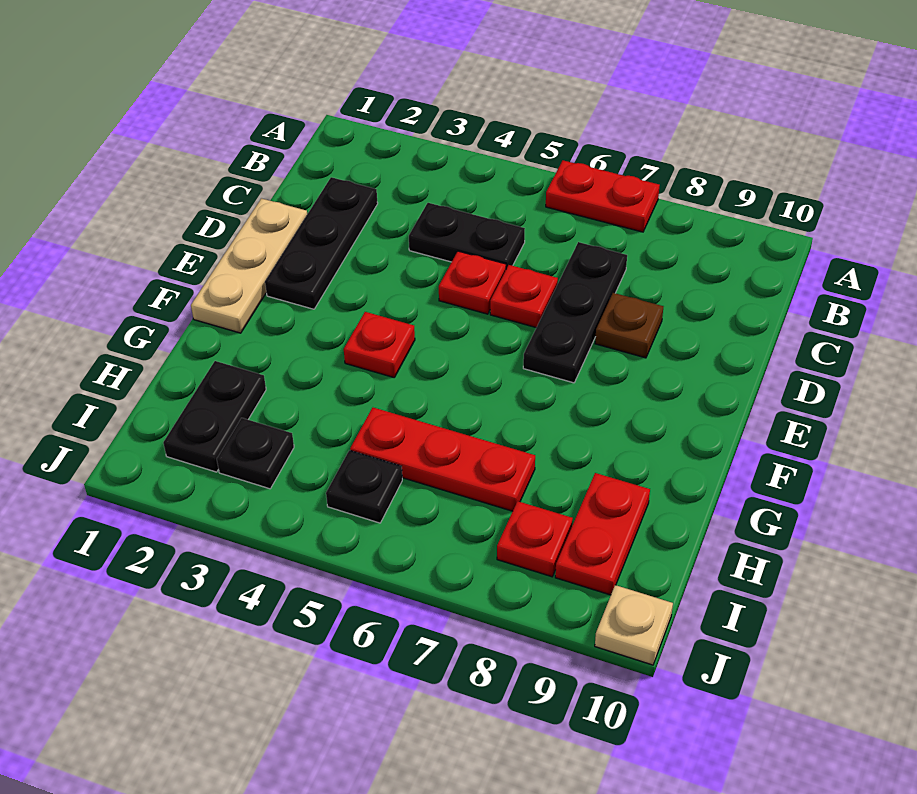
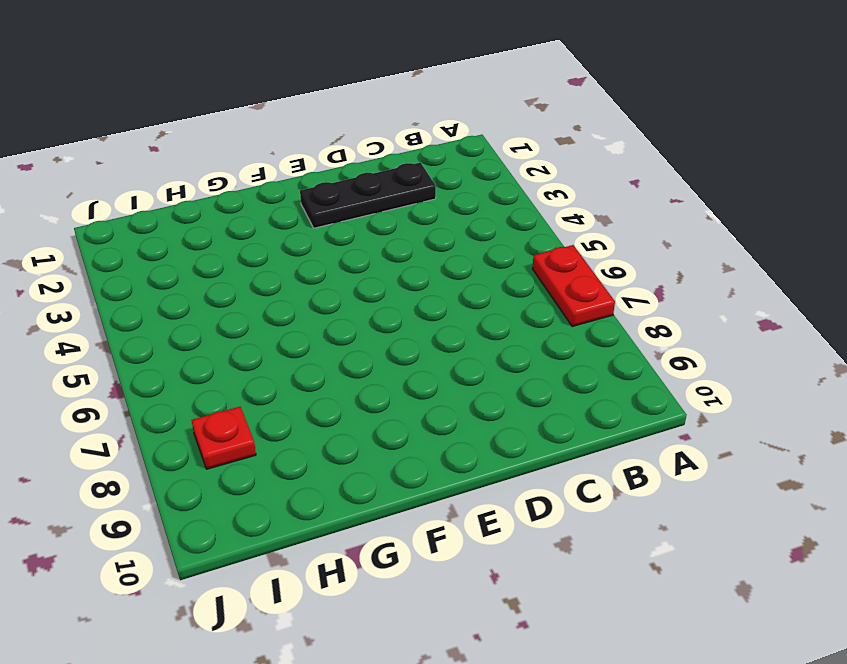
none -> black plate C4:C5 level 1
none -> black plate C7:E7 level 1
none -> tan plate D1:F1 level 1

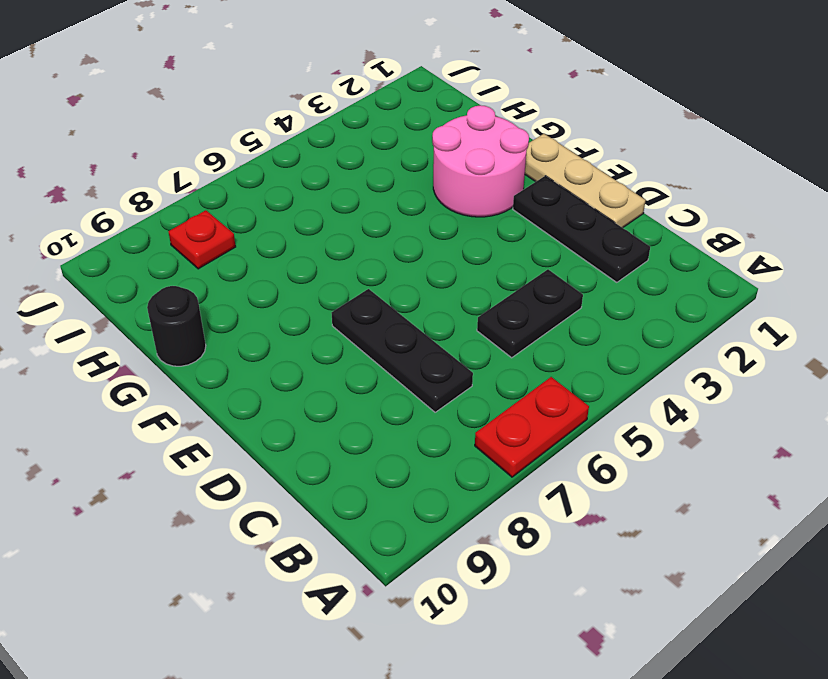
pink round brick F2:G3 level 1 -> none
black round brick G10 level 1 -> none
none -> red plate D5 level 1
none -> red plate D6 level 1
none -> brown plate D8 level 1

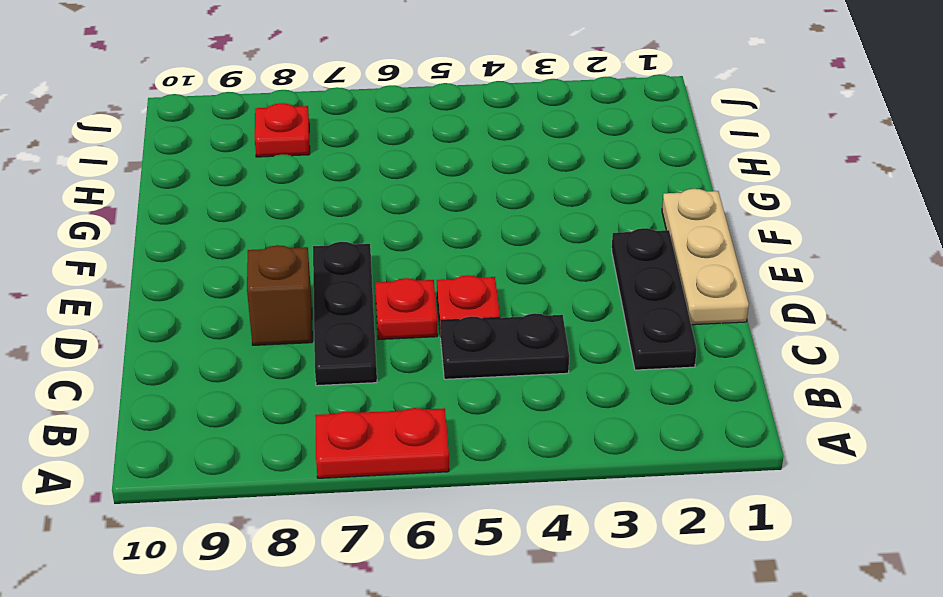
brown brick D8 level 1 -> brown plate D8 level 1
none -> red plate F4 level 1
none -> black plate H2:I2 level 1
none -> red plate H5:H7 level 1

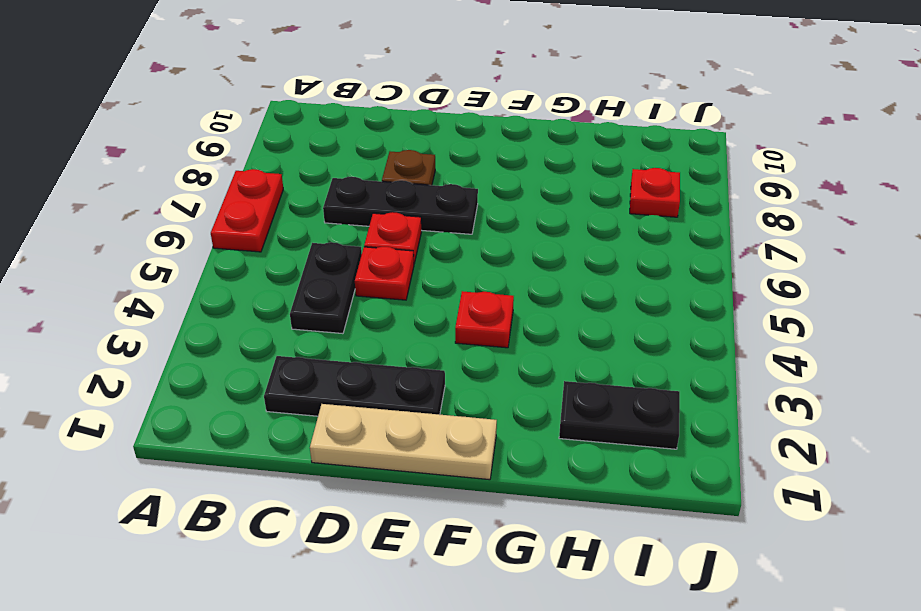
none -> red plate H5:H7 level 1
none -> red plate H9:I9 level 1
none -> black plate I3 level 1

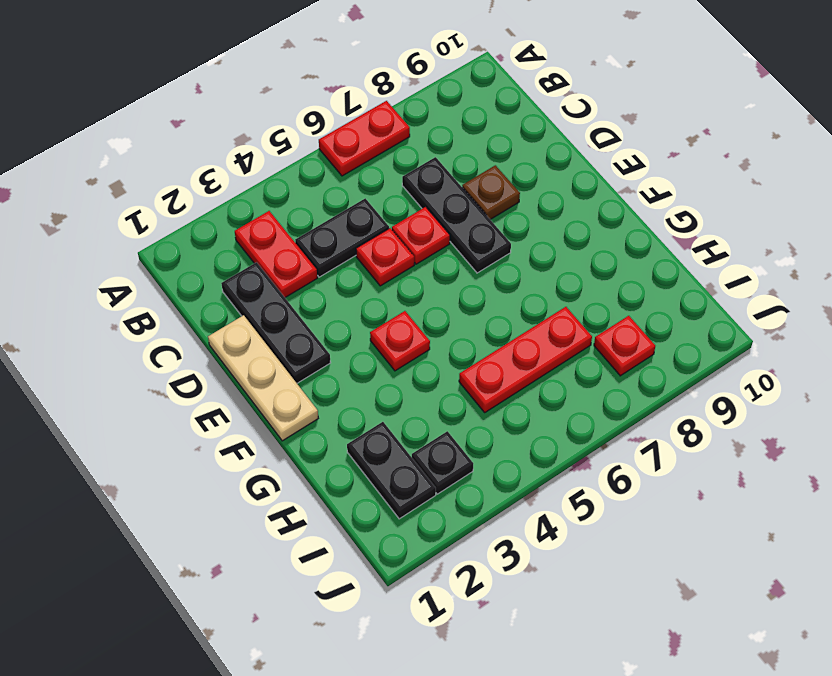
red plate B3:C3 level 1 -> red plate H9:I9 level 1
none -> black plate I5 level 1
none -> tan plate J10 level 1

